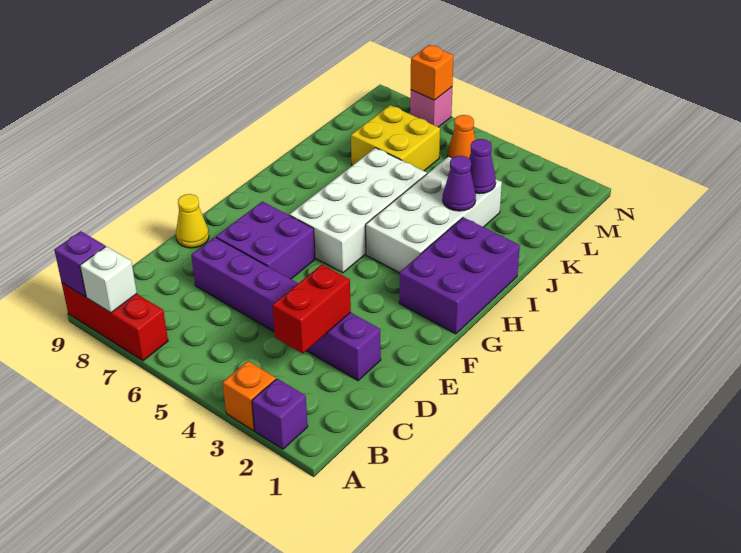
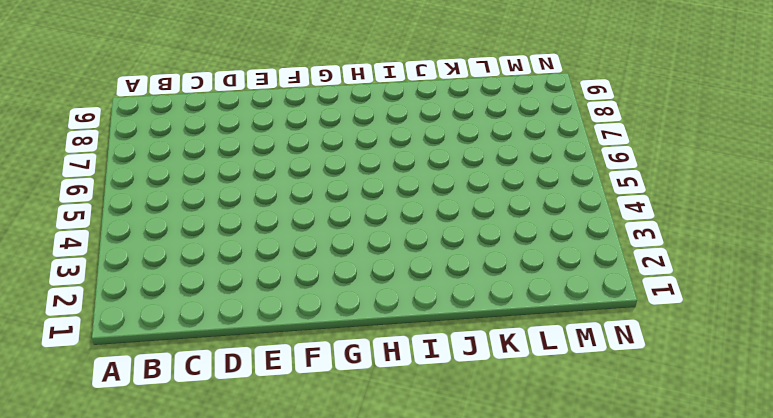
none -> purple brick A2 level 1
none -> orange brick A3 level 1
none -> red brick A7:A9 level 1

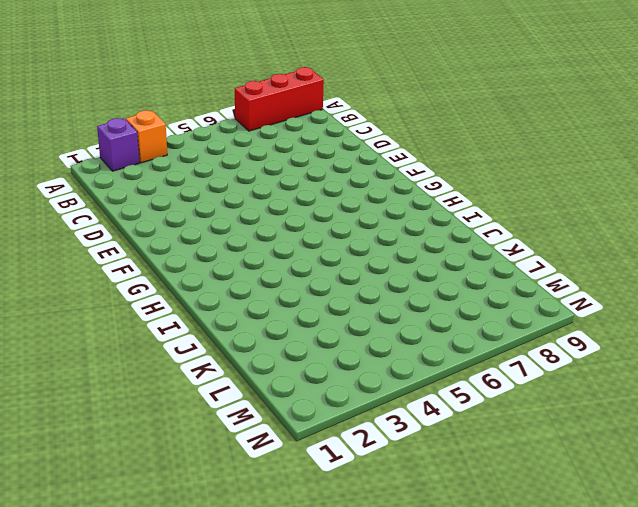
none -> purple brick D2:D7 level 1
none -> purple brick E6:F7 level 1
none -> yellow cone E9 level 1

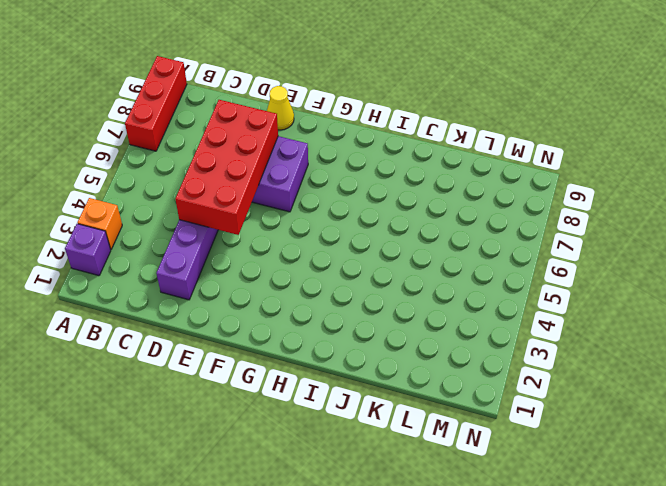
red brick D4:E7 level 2 -> none
none -> purple brick G1:I2 level 1
none -> white brick G5:J6 level 1
none -> white brick H3:K4 level 1

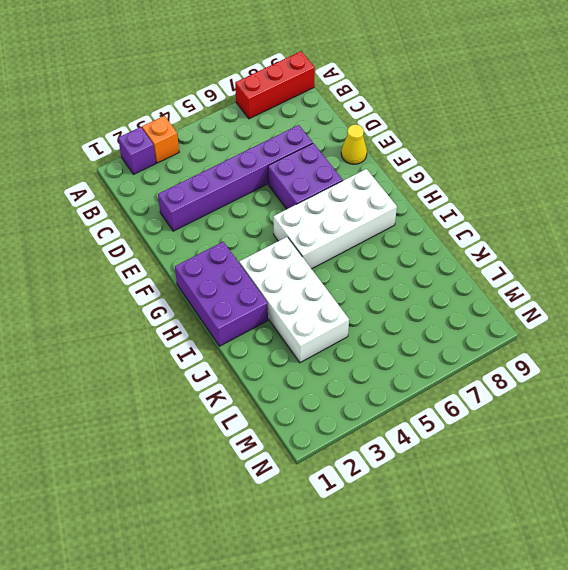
white brick G5:H8 level 1 -> white brick G5:J6 level 1
none -> yellow brick K6:L7 level 1
none -> orange cone M5 level 1
none -> pink brick N7 level 1

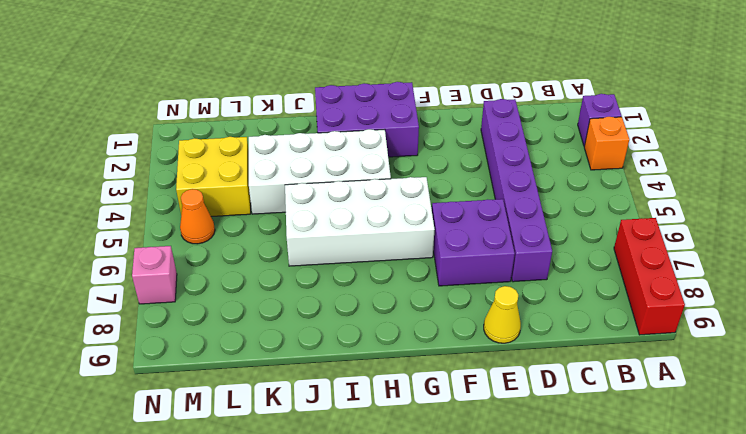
yellow brick L3:M4 level 1 -> yellow brick K6:L7 level 1
none -> white brick A8 level 2
none -> purple brick A9 level 2
none -> red brick C3:D3 level 2

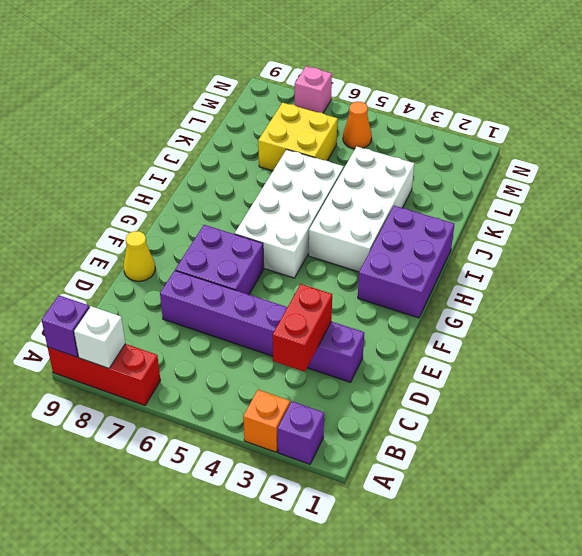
none -> purple cone J3 level 2
none -> purple cone K3 level 2
none -> orange brick N7 level 2

